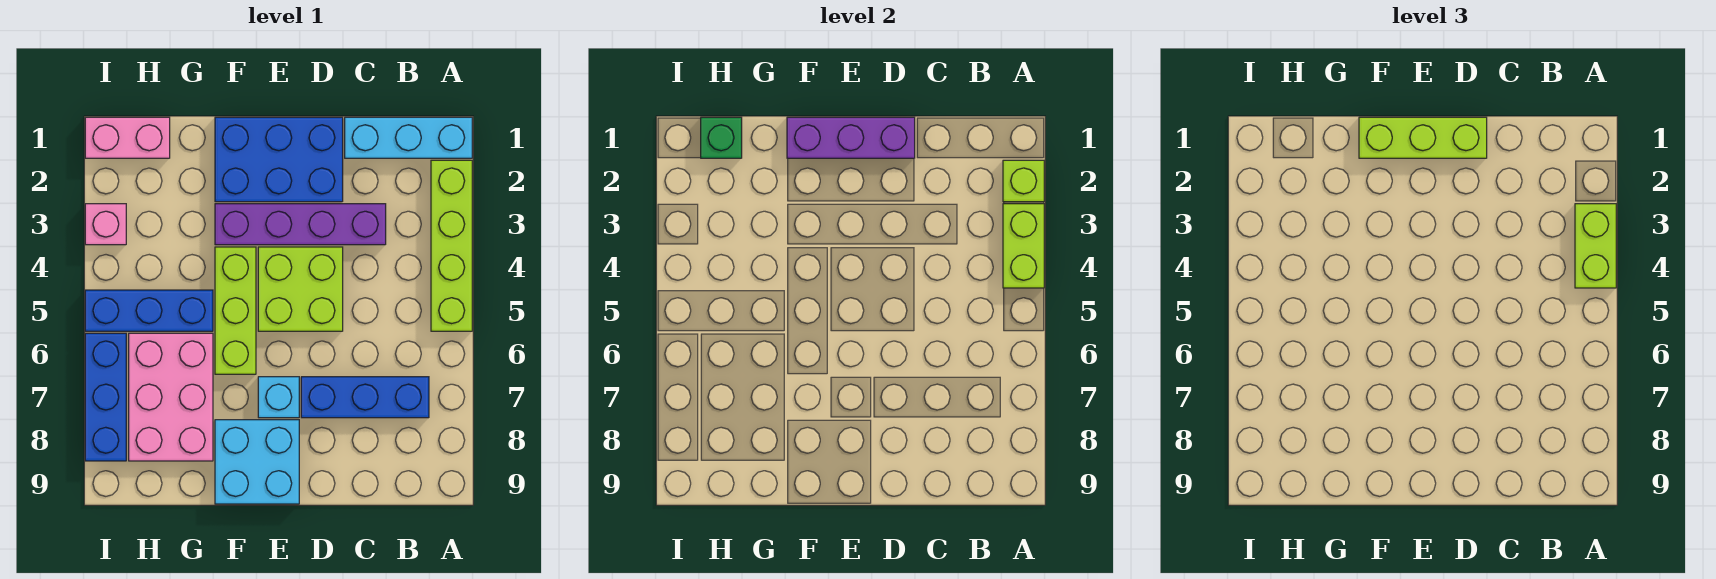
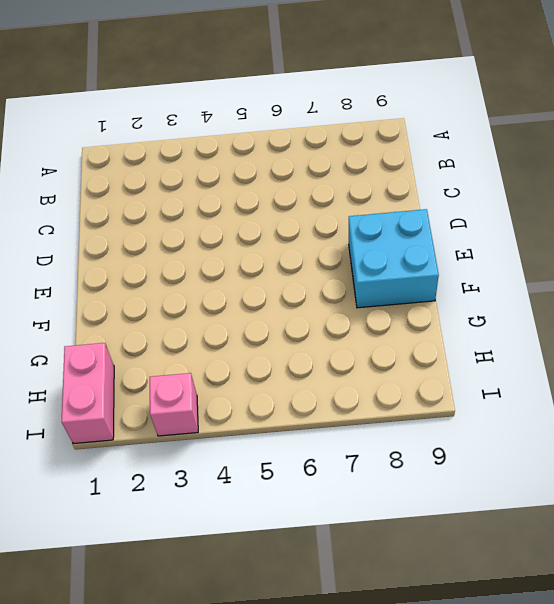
none -> cyan brick A1:C1 level 1
none -> lime brick A2:A5 level 1
none -> blue brick B7:D7 level 1

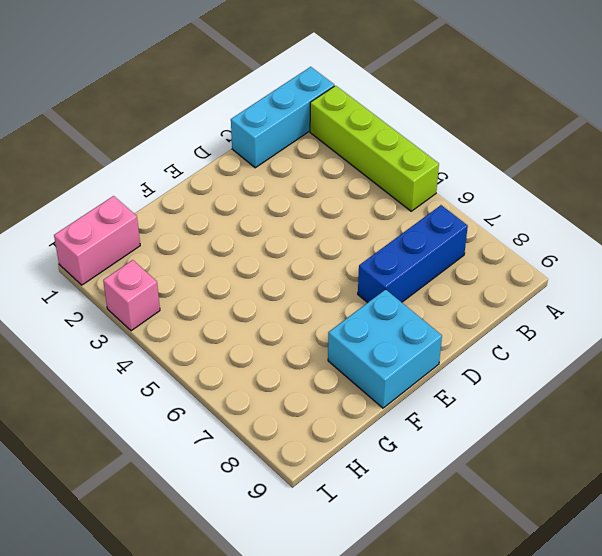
none -> purple brick C3:F3 level 1
none -> blue brick D1:F2 level 1
none -> lime brick D4:E5 level 1

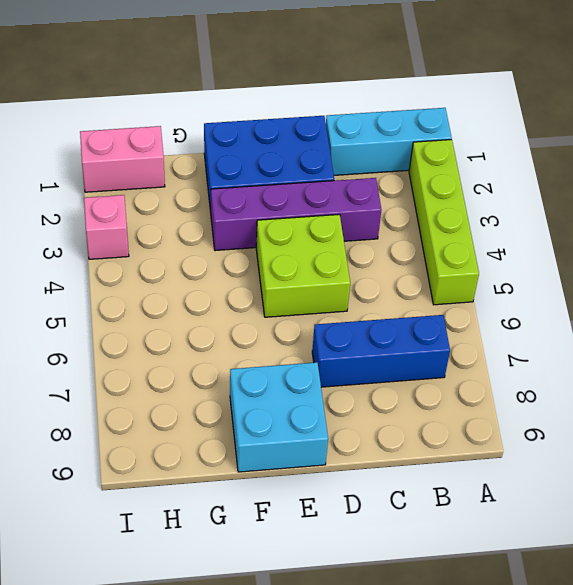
none -> cyan brick E7 level 1
none -> lime brick F4:F6 level 1
none -> blue brick G5:I5 level 1

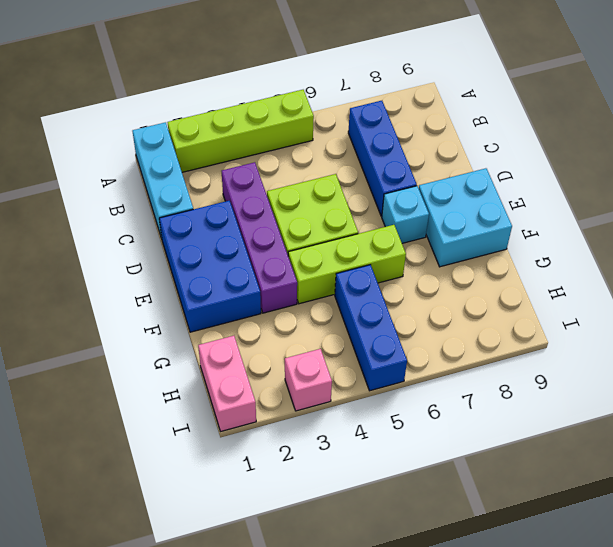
none -> pink brick G6:H8 level 1
none -> blue brick I6:I8 level 1
none -> lime brick A2 level 2

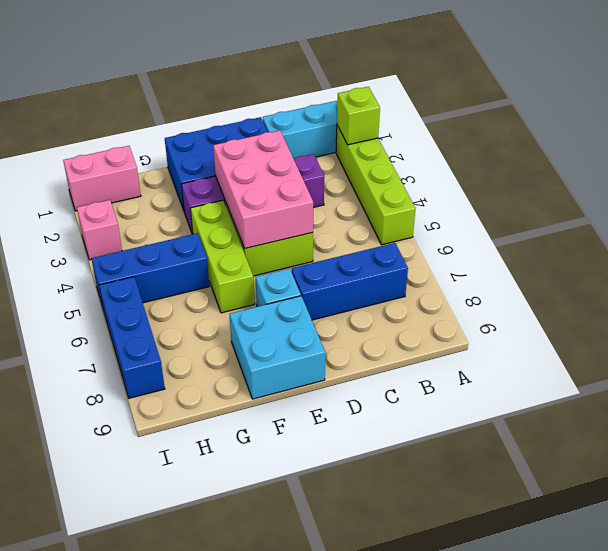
pink brick D3:E5 level 2 -> pink brick G6:H8 level 1
none -> lime brick A3:A4 level 2
none -> purple brick D1:F1 level 2
none -> green brick H1 level 2

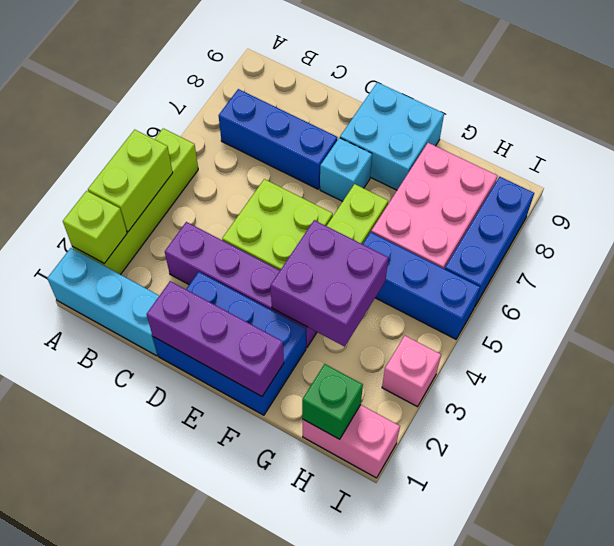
purple brick F3:G4 level 2 -> none
none -> lime brick A3:A4 level 3
none -> lime brick D1:F1 level 3

